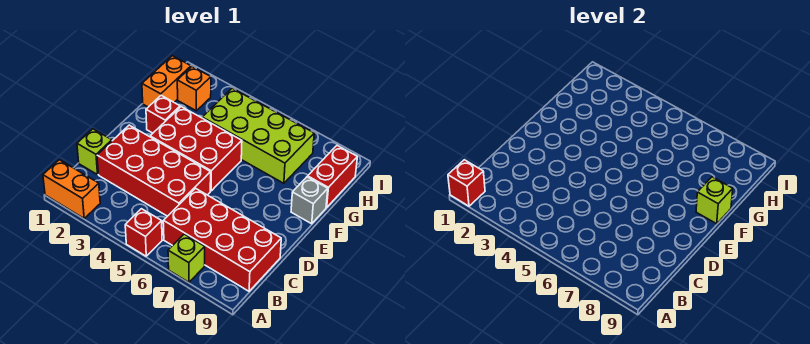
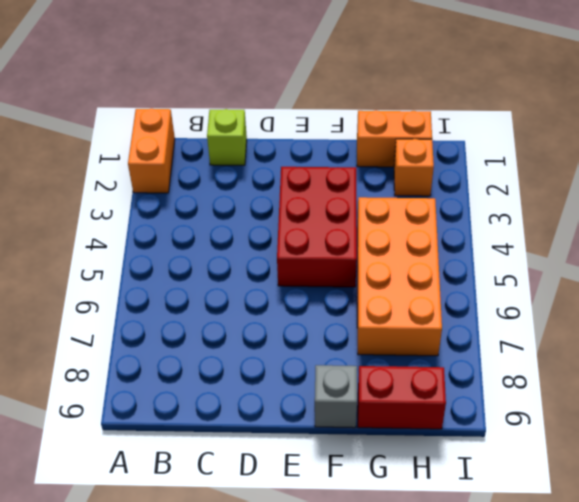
orange brick G4:H7 level 1 -> lime brick G4:H7 level 1
none -> red brick A5 level 1
none -> lime brick A7 level 1
none -> red brick B6:C9 level 1

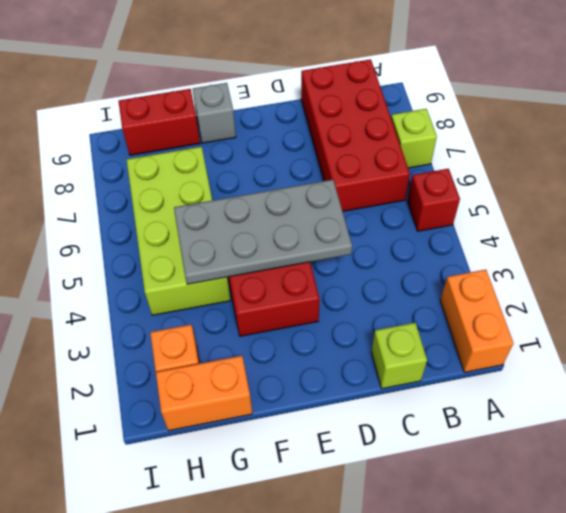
grey plate D4:G5 level 2 -> none
none -> red brick C2:D5 level 1
none -> red brick F2 level 1
none -> red brick A1 level 2

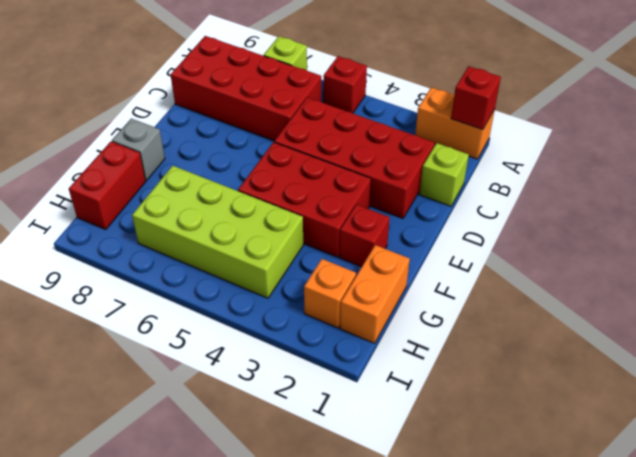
none -> lime brick F9 level 2

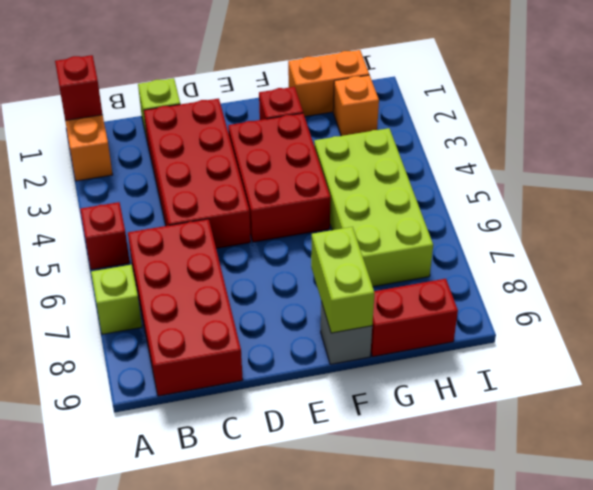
lime brick F8:F9 level 2 -> lime brick F9 level 2

